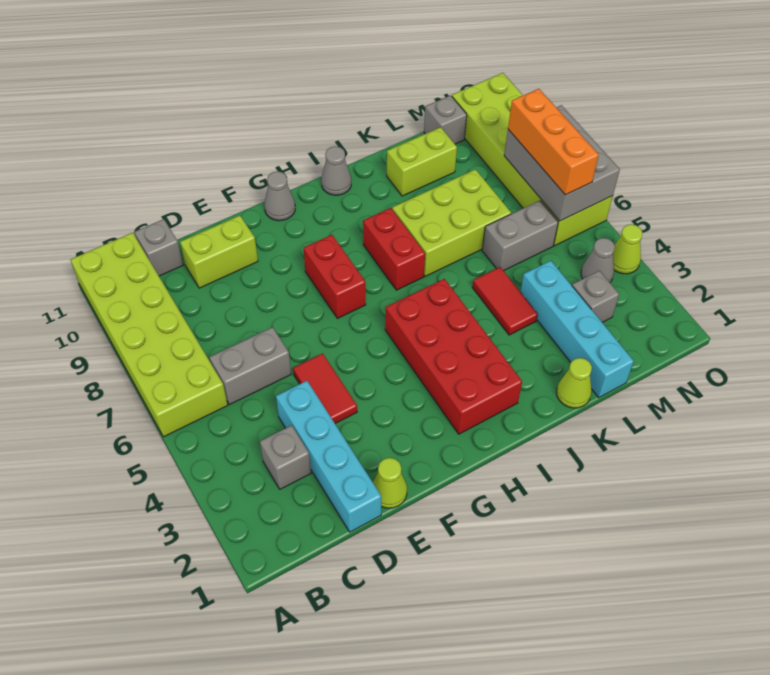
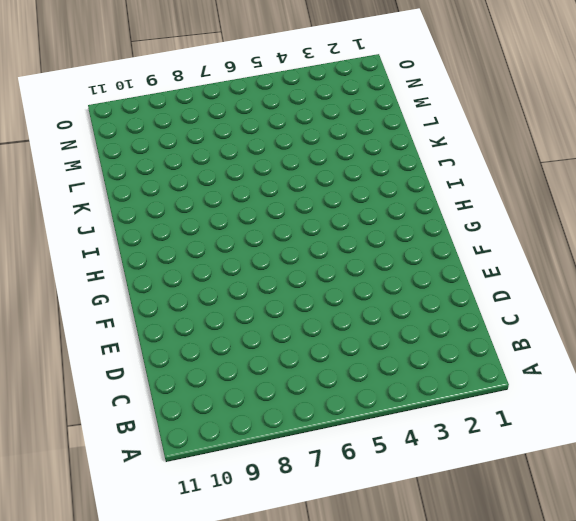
none -> lime brick A6:B11 level 1
none -> grey brick C3 level 1
none -> grey brick C6:D6 level 1

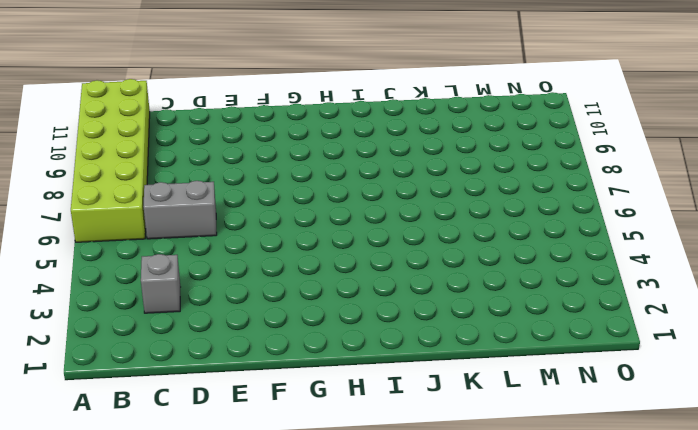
none -> grey brick C11 level 1
none -> cyan brick D1:D4 level 1
none -> lime brick D10:E10 level 1

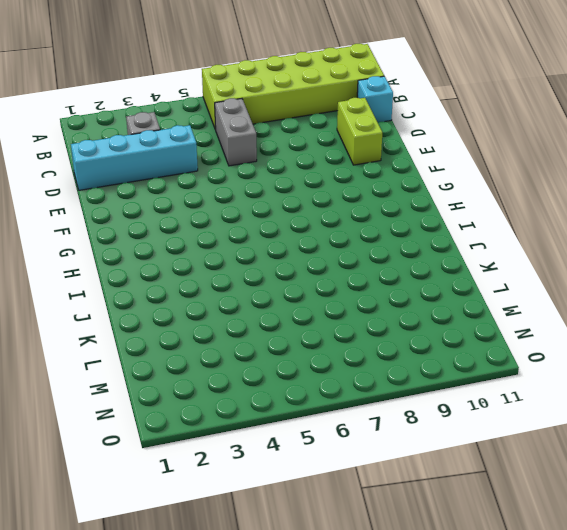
cyan brick C11 level 1 -> grey brick C11 level 1
none -> lime cone E1 level 1
none -> red tile E4:E5 level 1
none -> red brick G7:G8 level 1

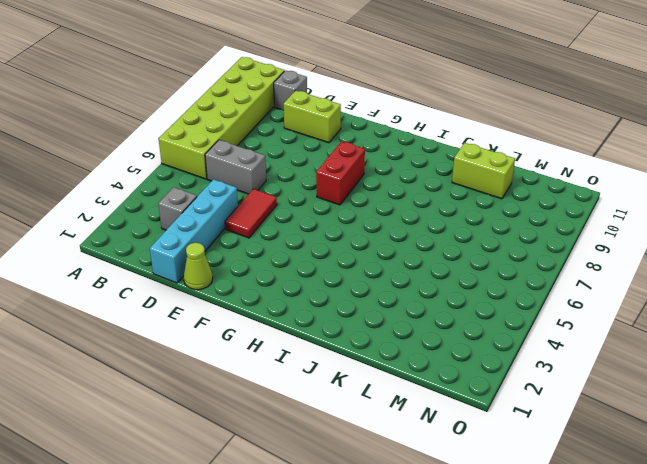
none -> grey cone G11 level 1
none -> red brick H2:I5 level 1
none -> red brick I7:I8 level 1

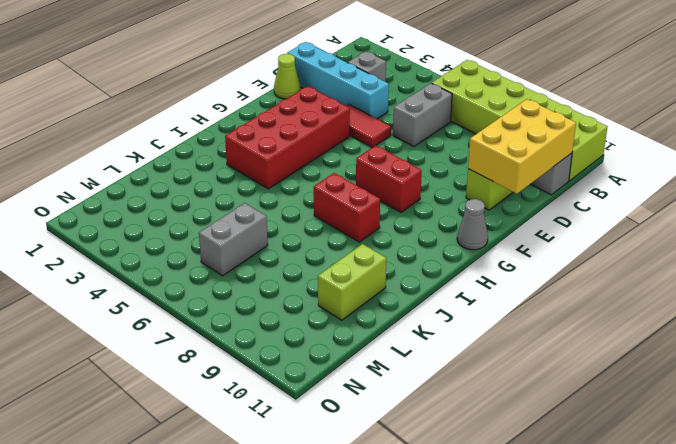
yellow brick C10:E11 level 2 -> none
red brick F3:I4 level 1 -> red brick H2:I5 level 1
none -> grey cone I11 level 1
none -> lime brick J7:L8 level 1
none -> lime cone K1 level 1

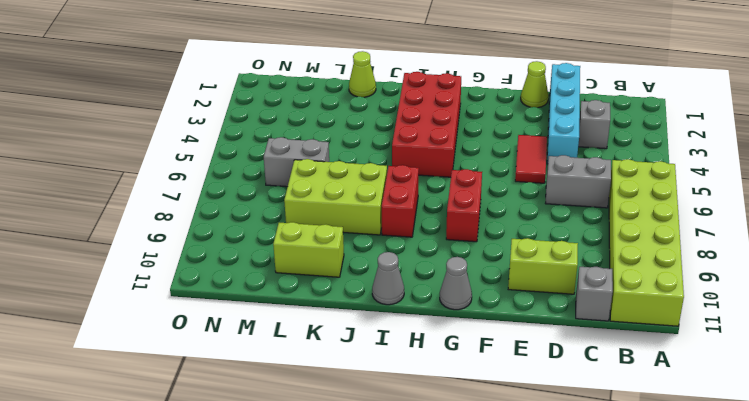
none -> red tile K4:K5 level 1
none -> cyan brick L1:L4 level 1
none -> grey brick M3 level 1

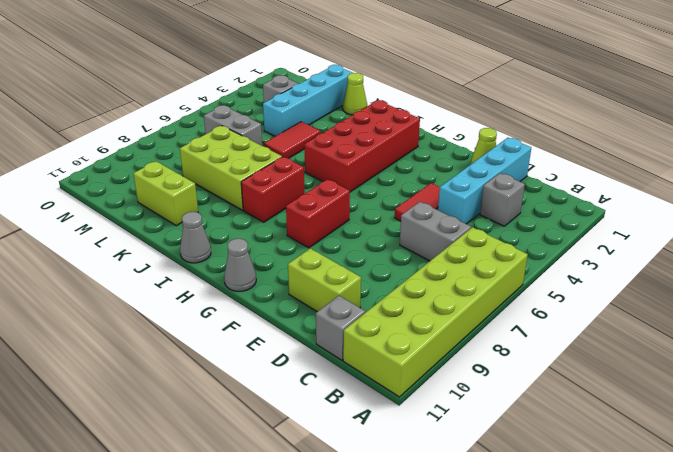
none -> grey brick M11 level 1
none -> grey cone N4 level 1
none -> lime brick N6:O11 level 1

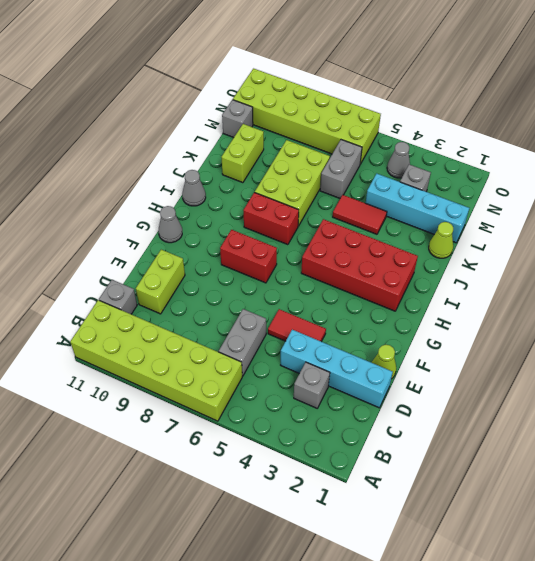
none -> lime cone O4 level 1
none -> grey brick N6:O8 level 2
none -> orange brick N6:N8 level 3

